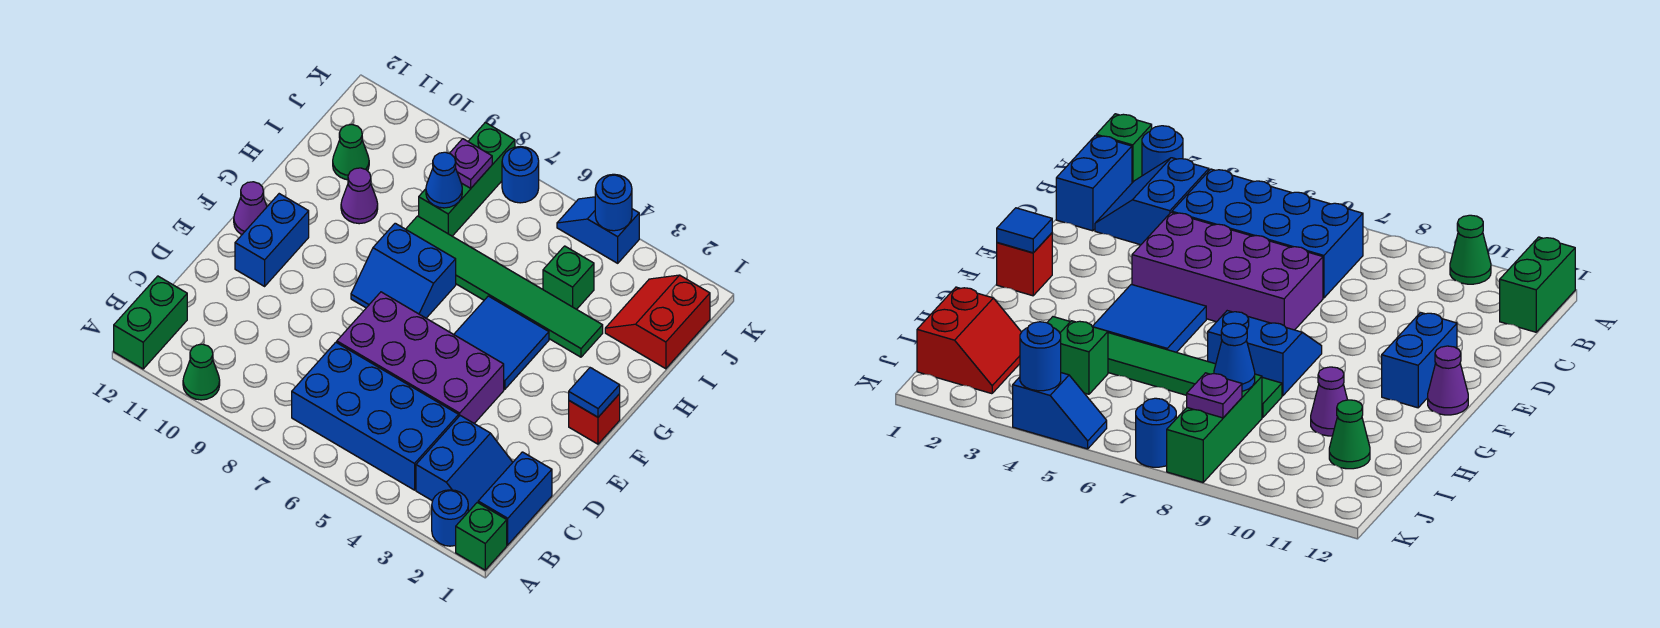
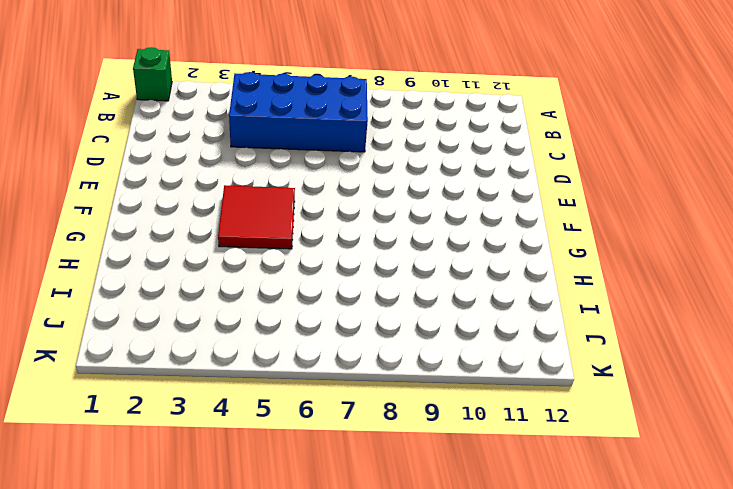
red tile F4:G5 level 1 -> blue tile F4:G5 level 1
none -> blue round brick A2 level 1
none -> green cone A10 level 1
none -> green brick A12:B12 level 1

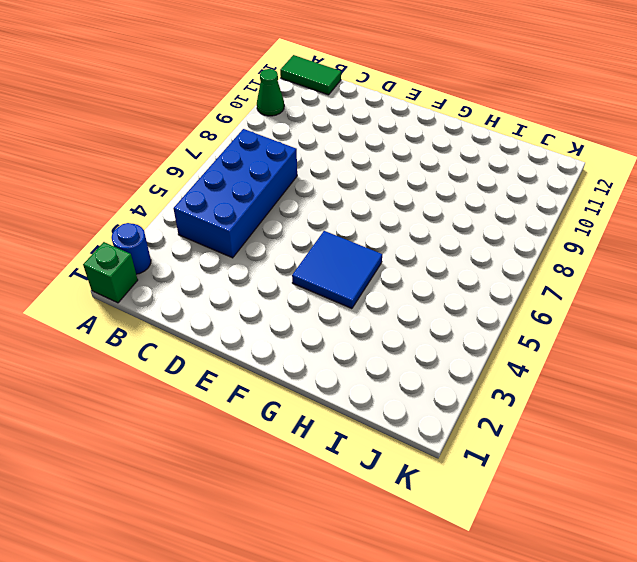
green tile A12:B12 level 1 -> green brick A12:B12 level 1
none -> blue brick B1:C1 level 1
none -> blue slope B2:C3 level 1 top 3
none -> purple brick D4:E7 level 1

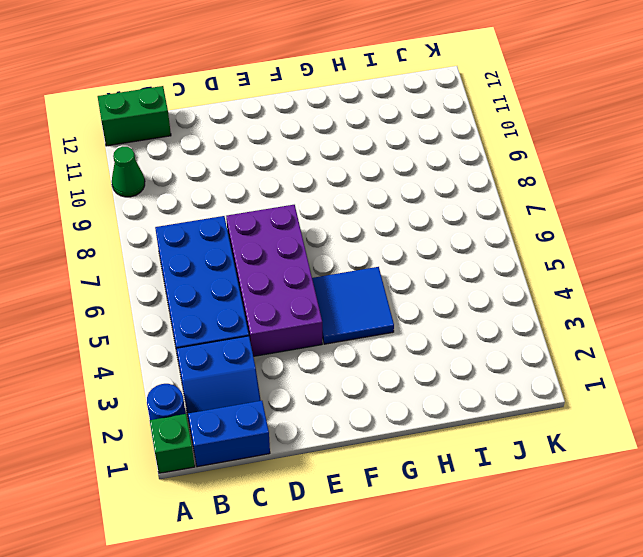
none -> blue brick E11:F11 level 1
none -> red brick F1 level 1
none -> blue slope F7:G8 level 1 top G

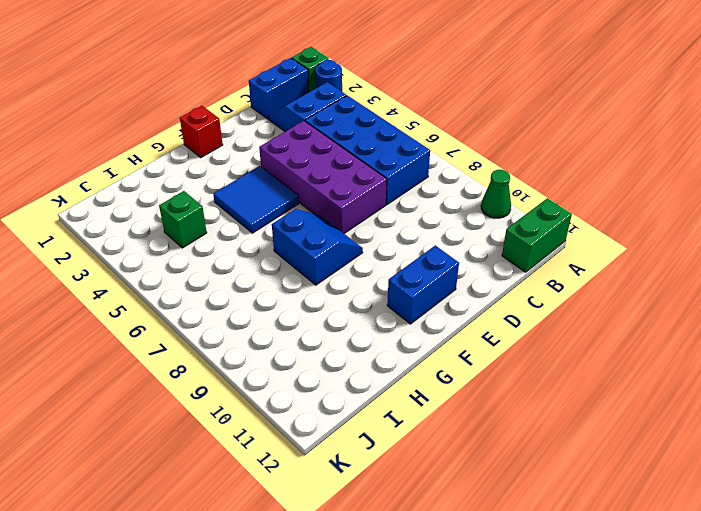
none -> purple cone F12 level 1
none -> green tile H3:H8 level 1
none -> purple cone H10 level 1

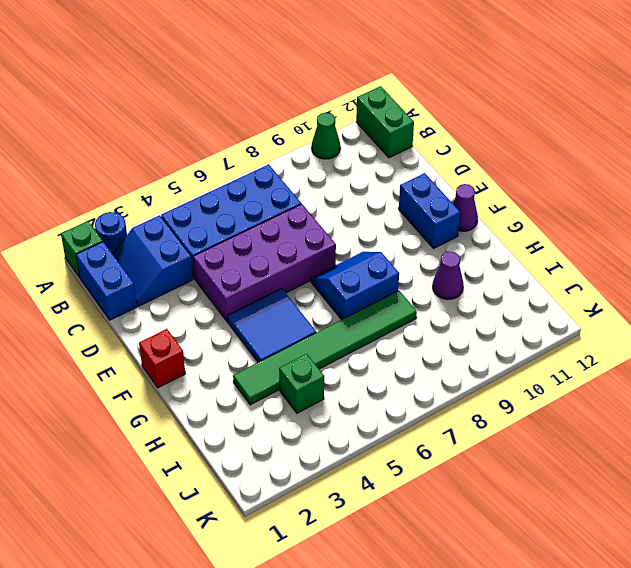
none -> red slope I1:J2 level 1 top 1
none -> green brick I8:K8 level 1
none -> green cone I11 level 1

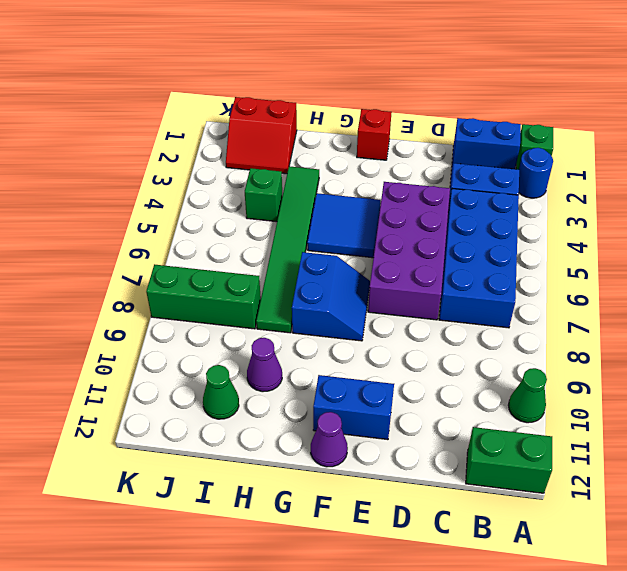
none -> blue slope K4:K5 level 1 top 4
none -> blue round brick K7 level 1
none -> blue tile F1 level 2

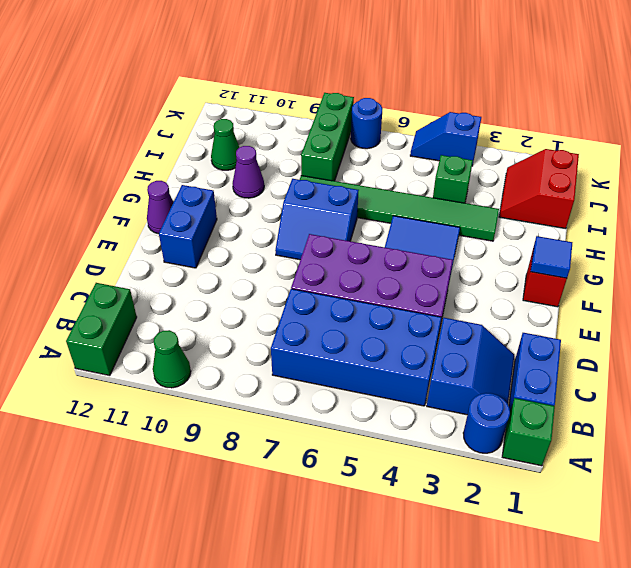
none -> blue cone I8 level 2
none -> purple plate J8 level 2
none -> blue round brick K4 level 2

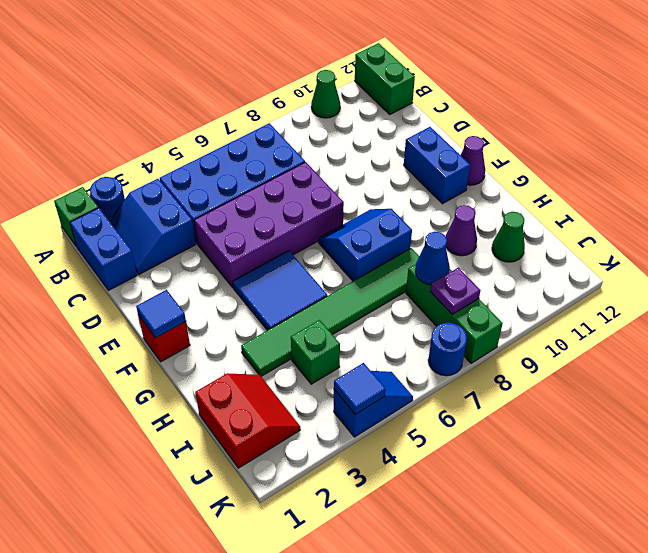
blue tile K4 level 2 -> blue round brick K4 level 2

